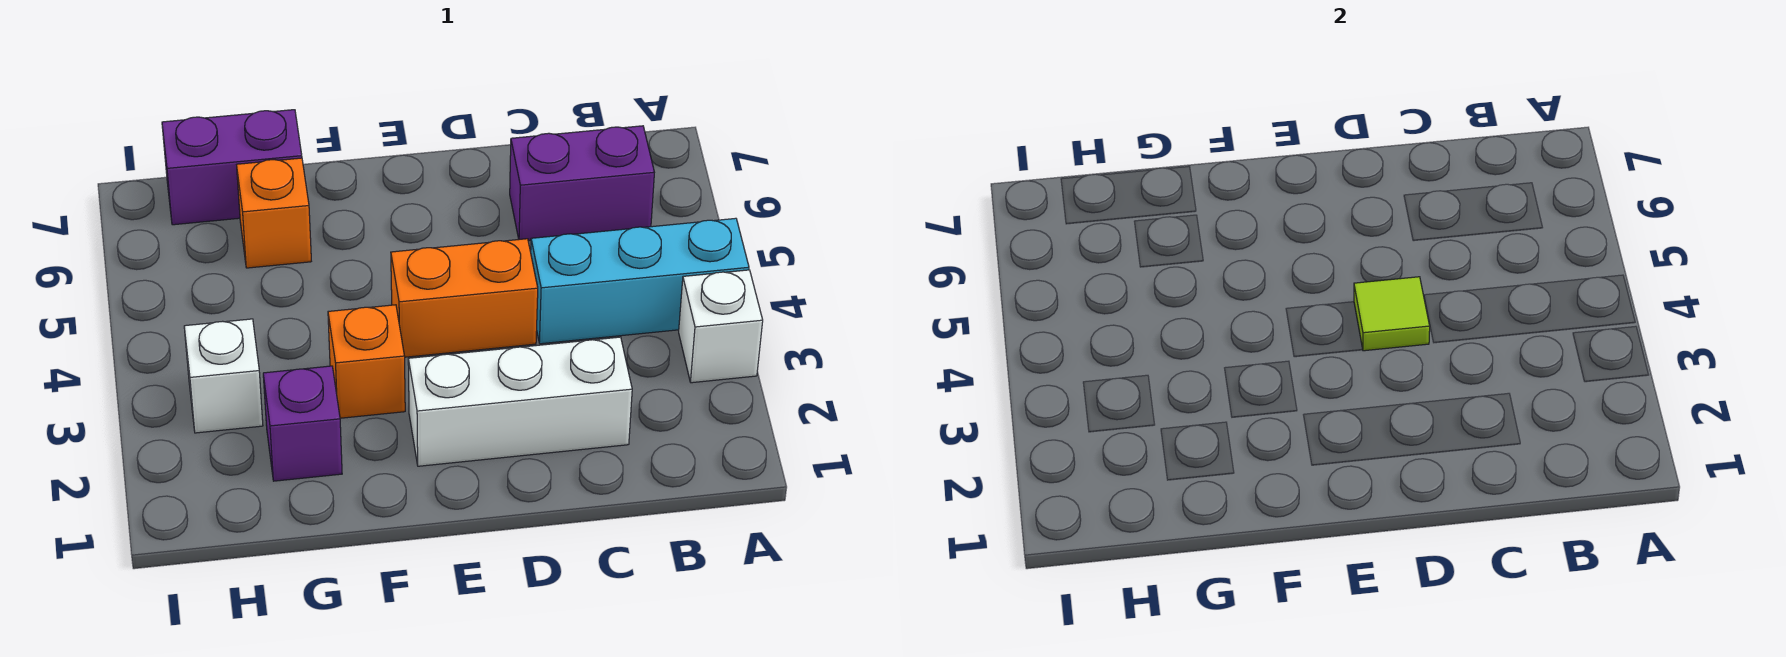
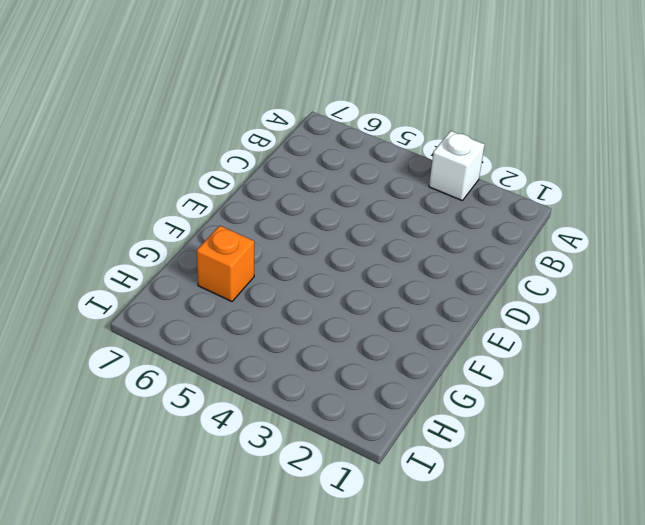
none -> cyan brick A4:C4 level 1
none -> purple brick B6:C6 level 1

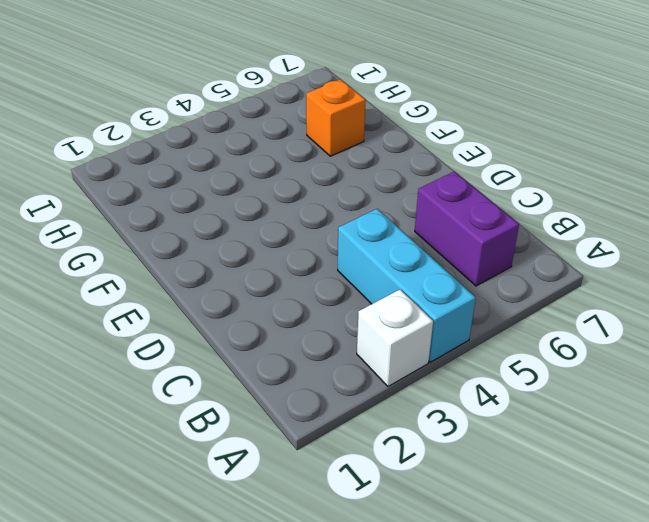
none -> white brick C2:E2 level 1
none -> orange brick D4:E4 level 1

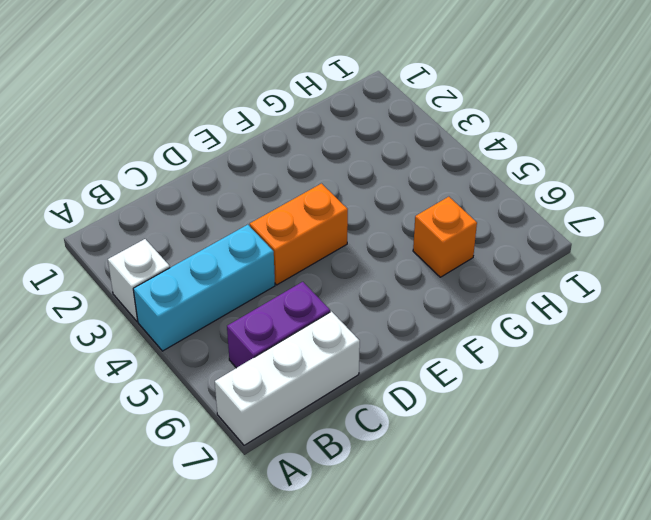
white brick A7:C7 level 1 -> white brick C2:E2 level 1
none -> orange brick F3 level 1
none -> purple brick G2 level 1

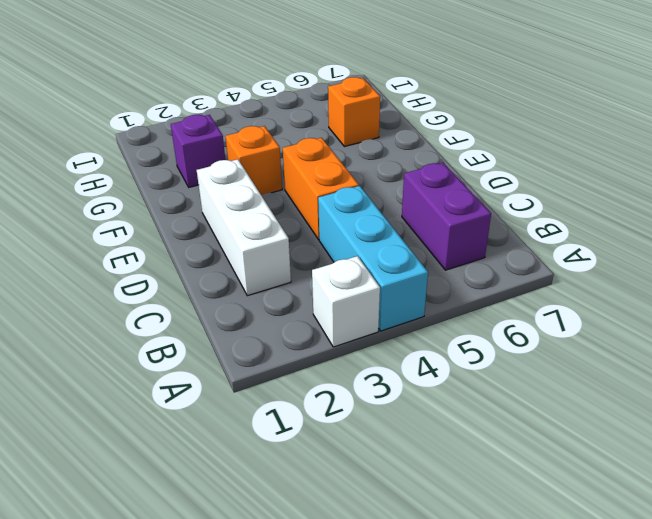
none -> purple brick G7:H7 level 1
none -> white brick H3 level 1

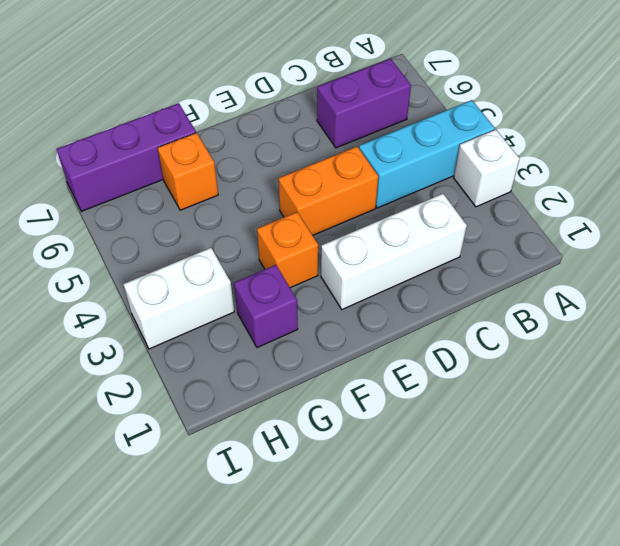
purple brick G7:I7 level 1 -> purple brick G7:H7 level 1
white brick H3:I3 level 1 -> white brick H3 level 1
none -> lime tile D4 level 2

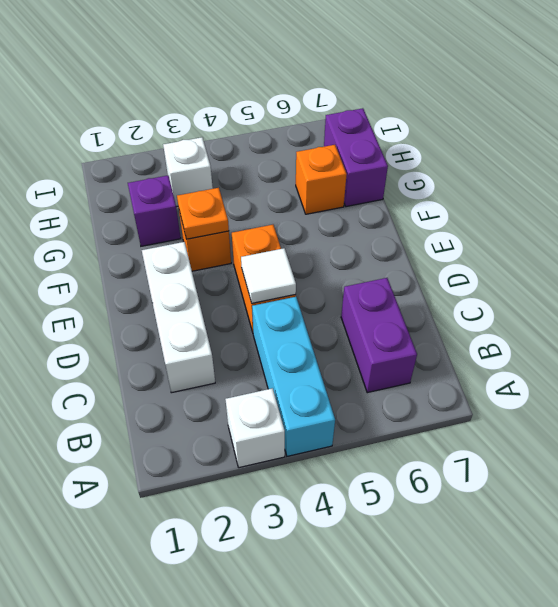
white tile D4 level 2 -> lime tile D4 level 2
orange plate F3 level 2 -> none

